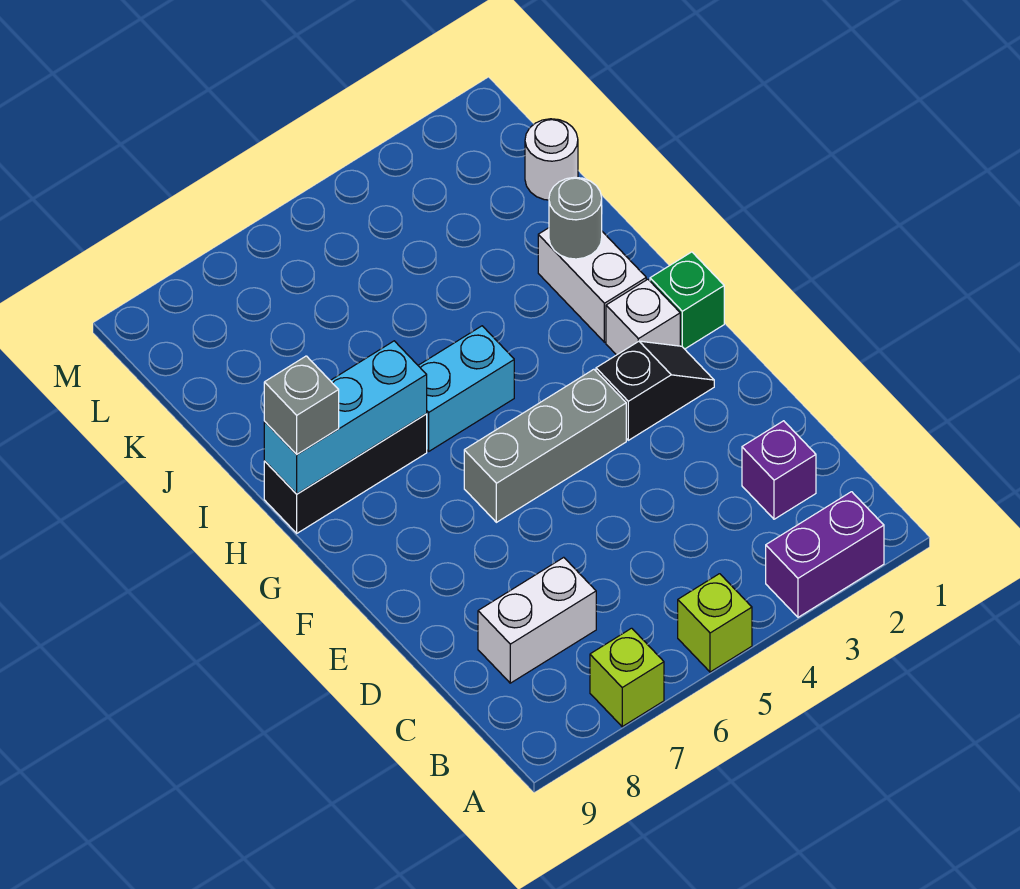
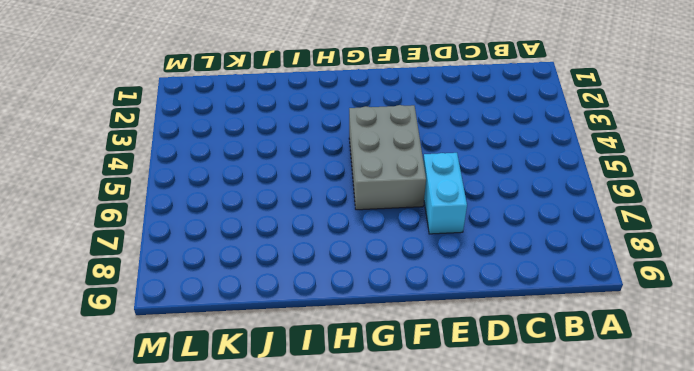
cyan brick E6:E7 level 1 -> cyan brick H5:H6 level 1
grey brick F4:G6 level 1 -> grey brick F4:F6 level 1
none -> purple brick A2:A3 level 1
none -> lime brick A5 level 1
none -> lime brick A7 level 1

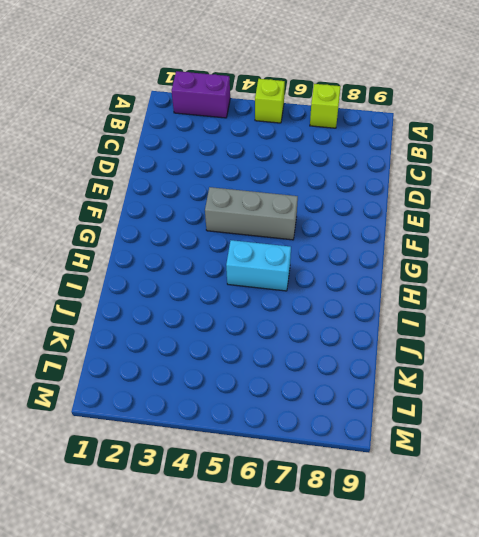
none -> purple brick C2 level 1
none -> white brick C7:C8 level 1
none -> black slope F2:F3 level 1 top 3

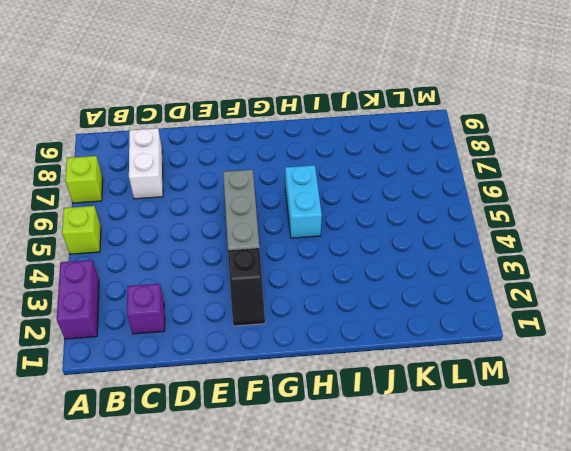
none -> green brick G1 level 1
none -> white brick G2 level 1
none -> white brick H2:I2 level 1

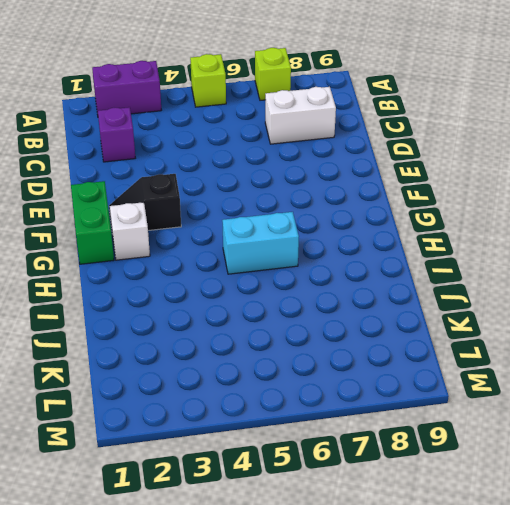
green brick F1:G1 level 1 -> green brick G1 level 1
none -> grey brick F4:F6 level 1
none -> white brick H2:I2 level 1
none -> black brick H7:H9 level 1

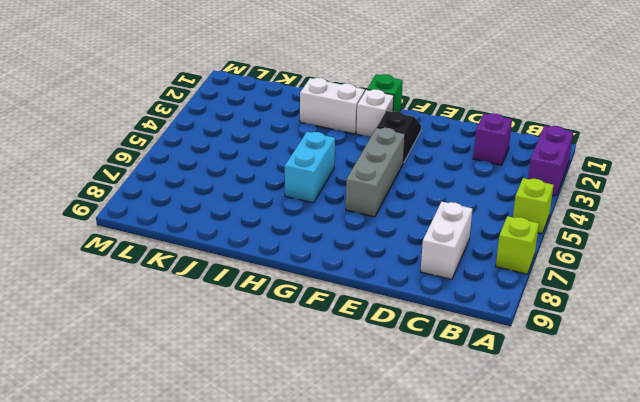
none -> black brick H7:H9 level 1
none -> white round brick K1 level 1
none -> cyan brick H7:H9 level 2

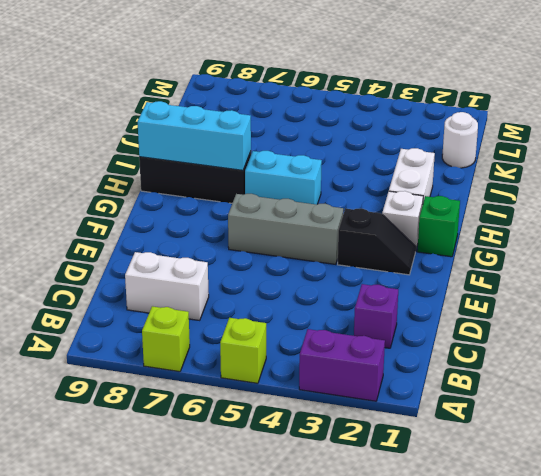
none -> grey round brick I2 level 2
none -> grey brick H9 level 3

